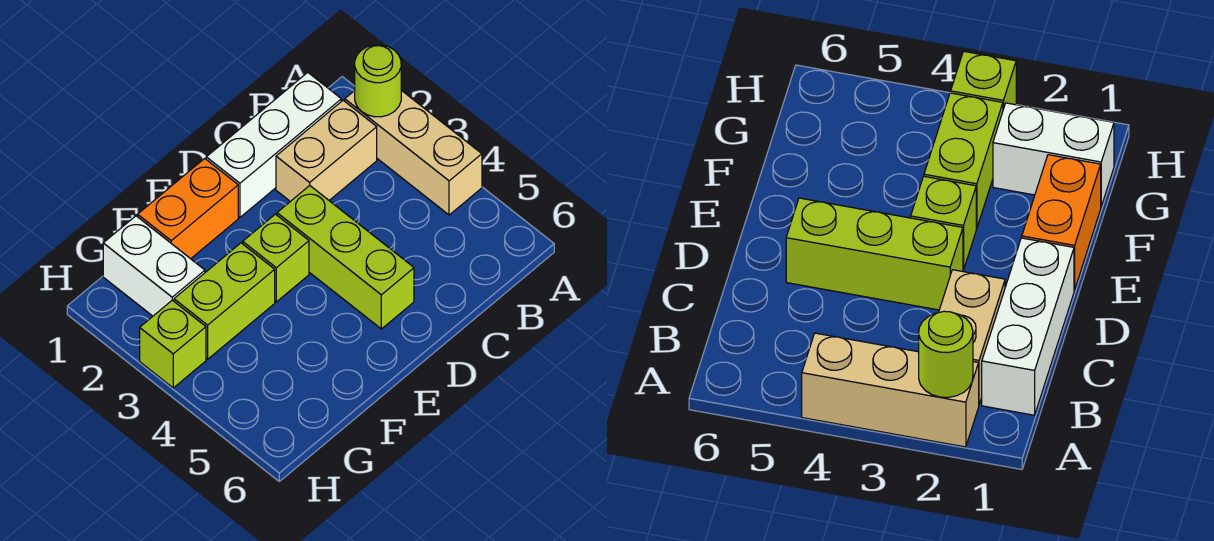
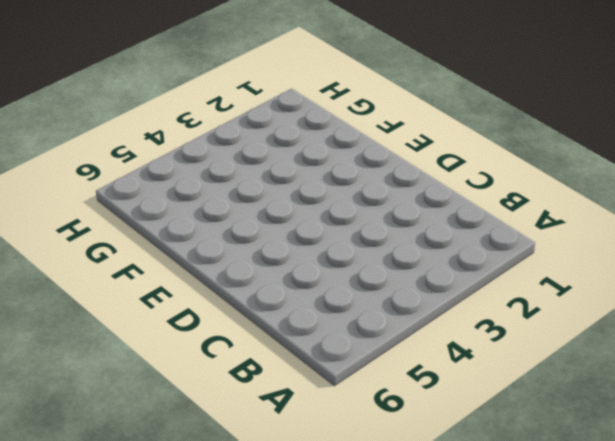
none -> tan brick A2:A4 level 1
none -> white brick B1:D1 level 1

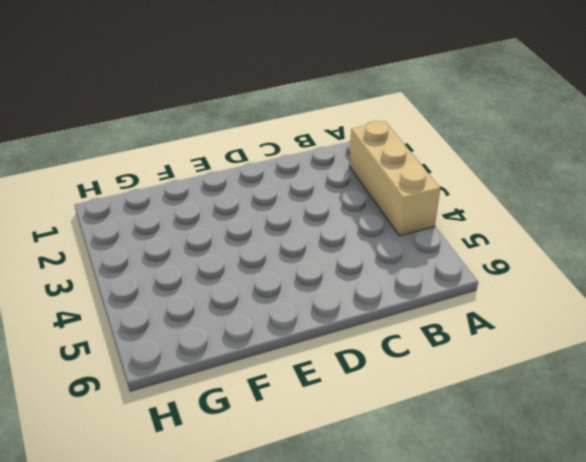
none -> white brick B1:D1 level 1
none -> tan brick B2:C2 level 1

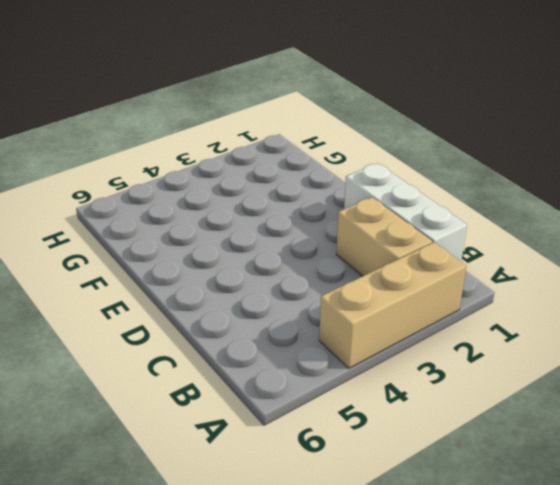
none -> lime brick D3:D5 level 1
none -> orange brick E1:F1 level 1

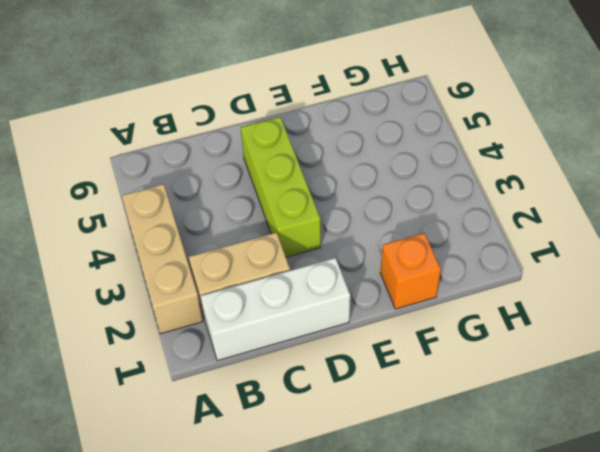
orange brick F1 level 1 -> orange brick E1:F1 level 1
none -> lime brick E3 level 1
none -> lime brick F3:G3 level 1

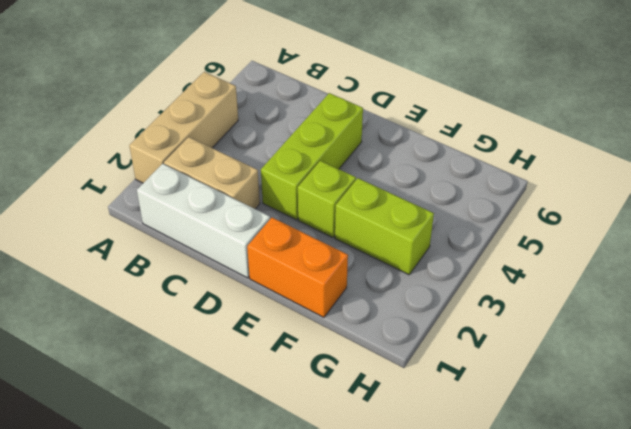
none -> white brick G1:G2 level 1
none -> lime brick H3 level 1

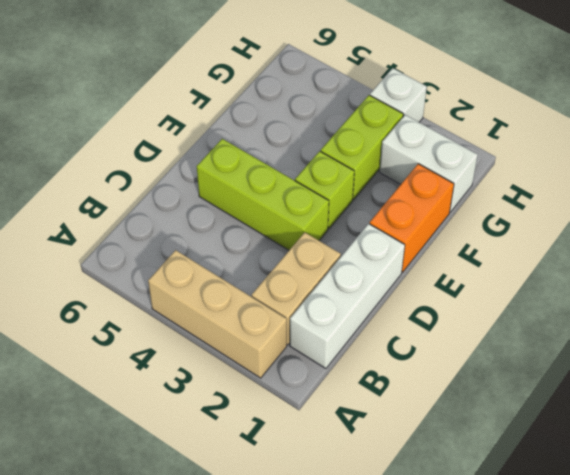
white brick H3 level 1 -> lime brick H3 level 1
none -> lime round brick A2 level 2

